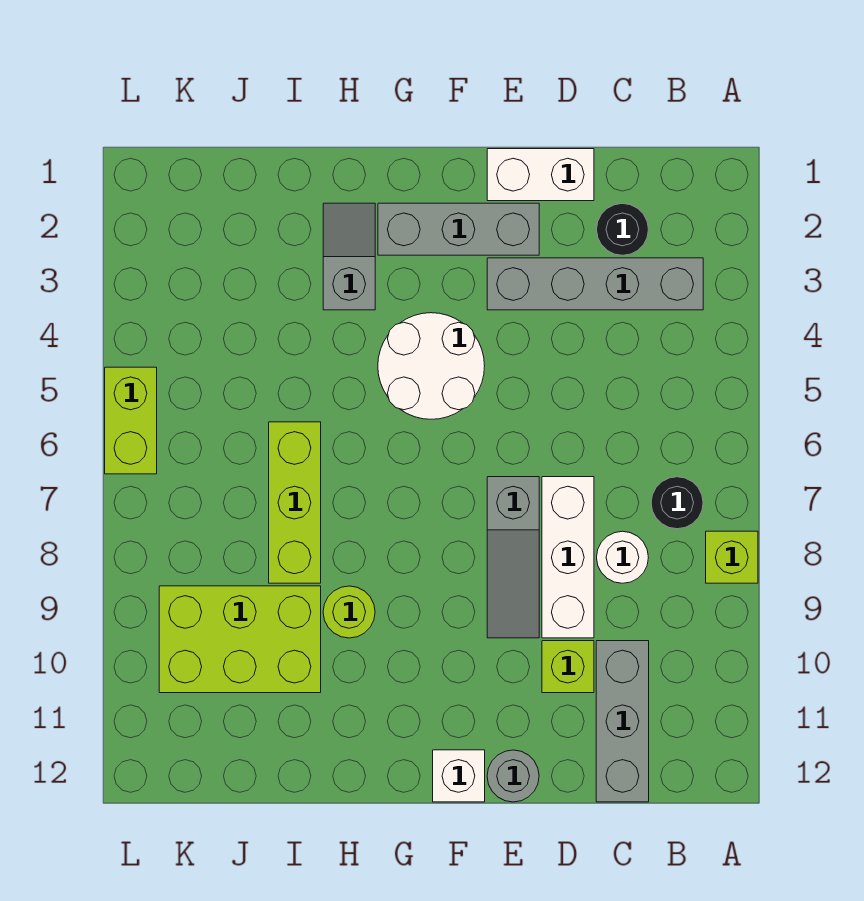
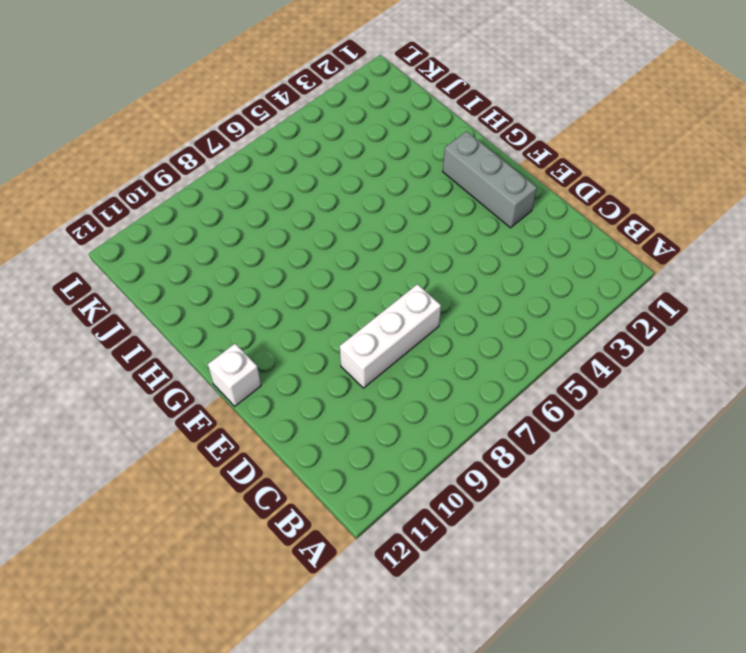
none -> lime brick A8 level 1
none -> grey brick B3:E3 level 1
none -> black round brick B7 level 1

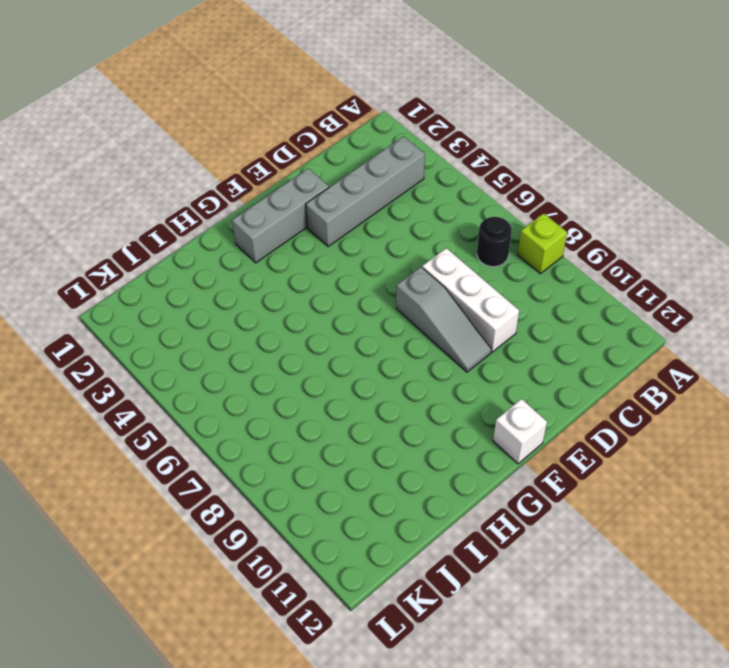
none -> black round brick C2 level 1
none -> white round brick C8 level 1
none -> grey brick C10:C12 level 1

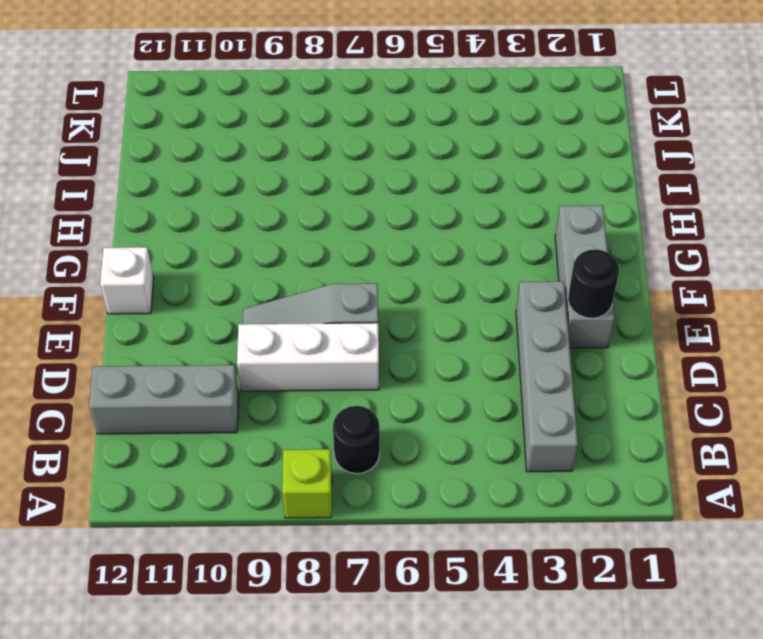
black round brick E2 level 2 -> black round brick C2 level 1
none -> white round brick C8 level 1
none -> white brick D1:E1 level 1
none -> lime brick D10 level 1

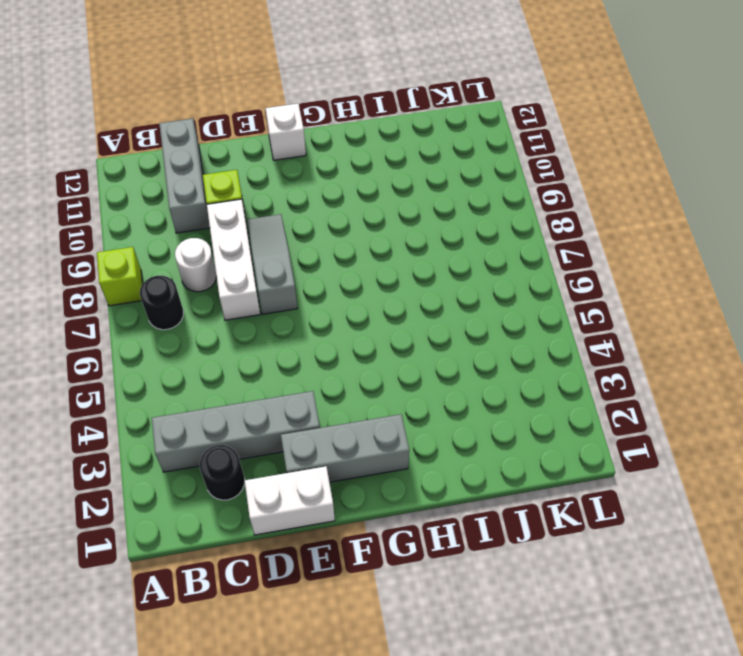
none -> grey round brick E12 level 1
none -> white round brick F4:G5 level 1
none -> grey slope H2:H3 level 1 top 3

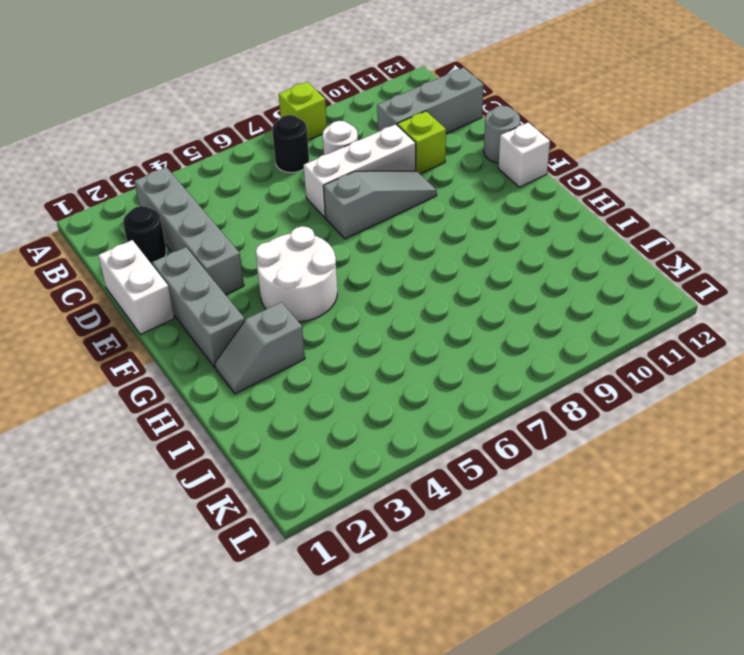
none -> lime round brick H9 level 1
none -> lime brick I6:I8 level 1
none -> lime brick I9:K10 level 1

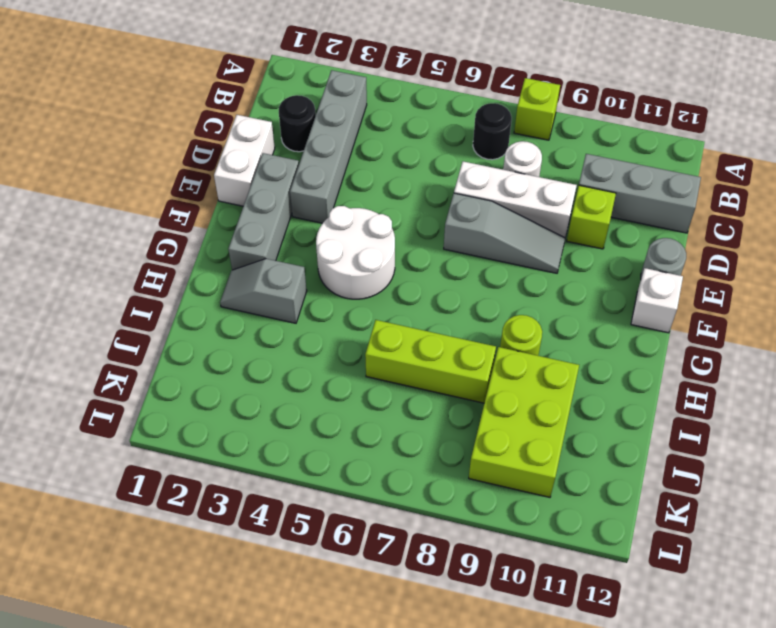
none -> lime brick L5:L6 level 1

